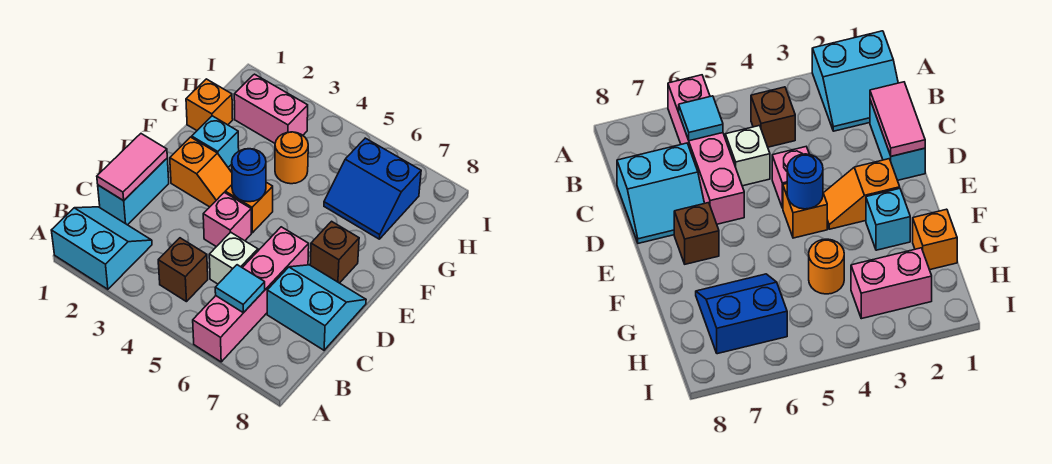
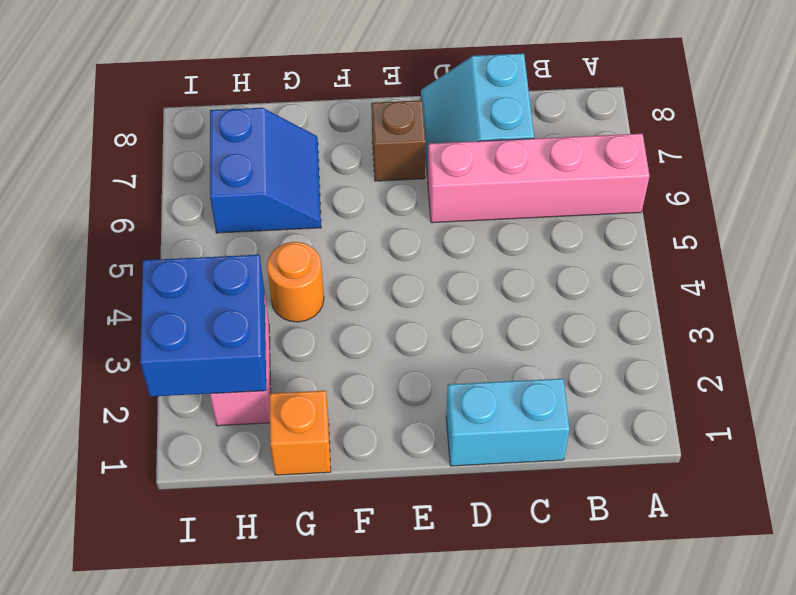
blue brick H2:I3 level 2 -> none
none -> cyan slope A1:B2 level 1 top A
none -> brown brick B4 level 1
none -> white brick C5 level 1

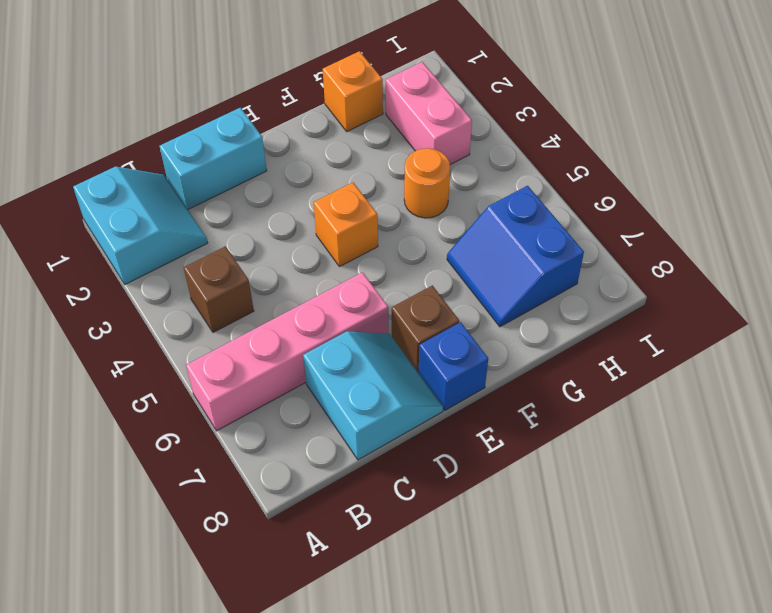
blue brick E8 level 1 -> none
none -> white brick C5 level 1
none -> pink brick D4 level 1
none -> orange slope E2:E3 level 1 top 2

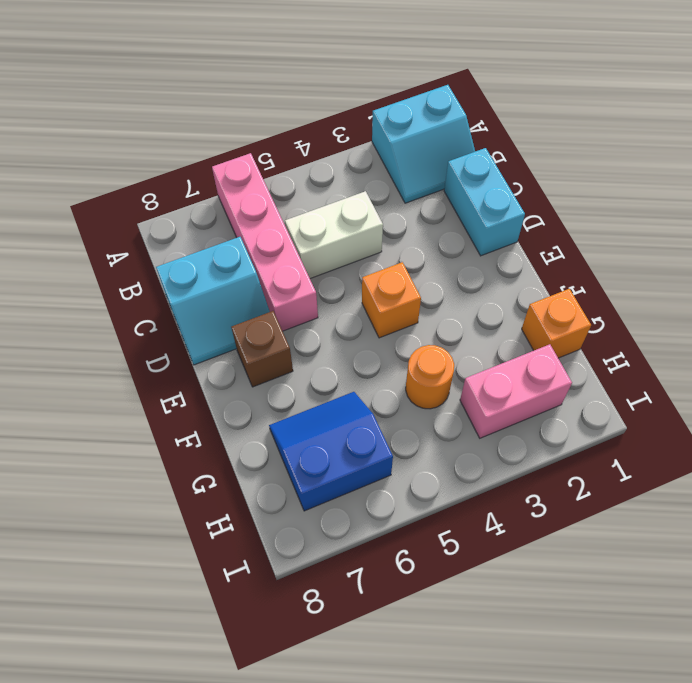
white brick C4:C5 level 1 -> white brick C5 level 1
none -> brown brick B4 level 1
none -> pink brick D4 level 1
none -> orange slope E2:E3 level 1 top 2

